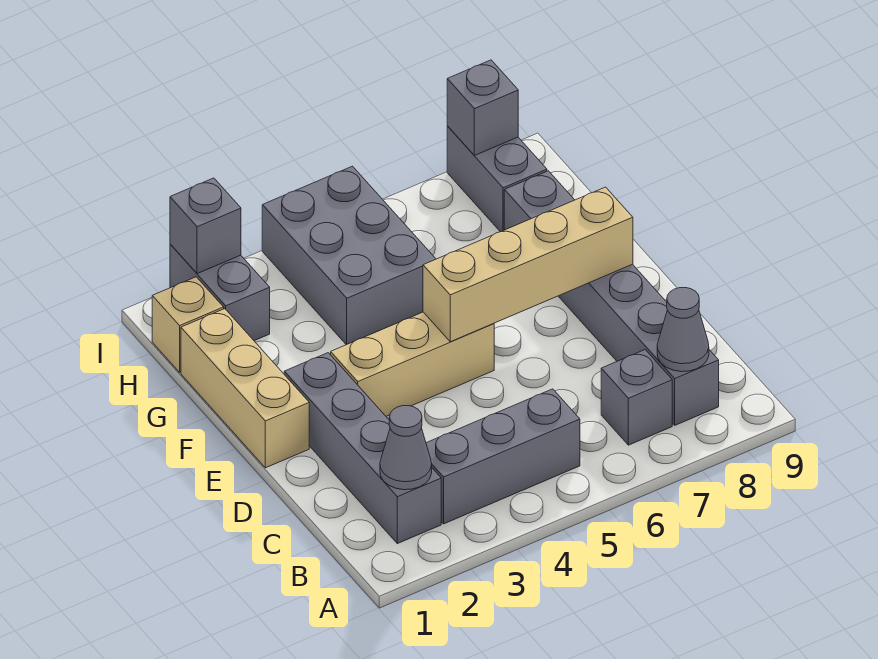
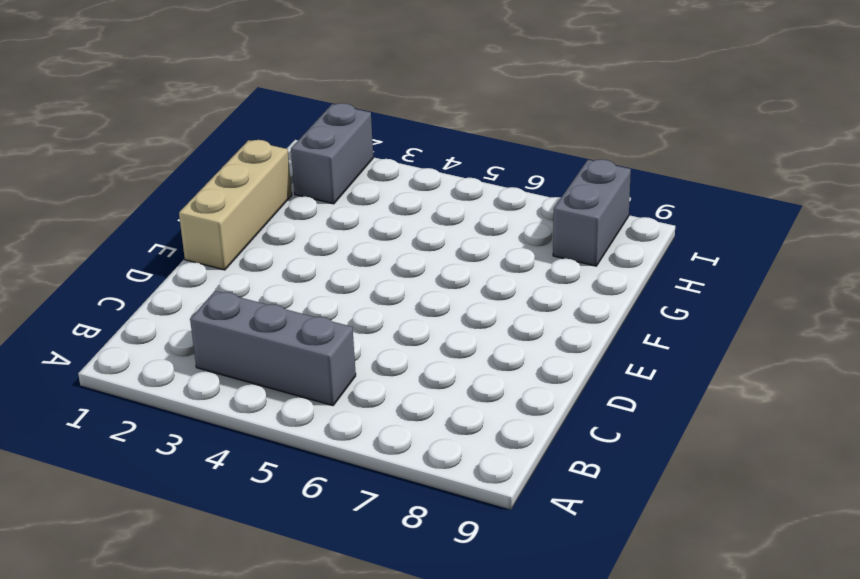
none -> grey brick B2:E2 level 1
none -> grey brick B7 level 1
none -> grey brick B8:G8 level 1

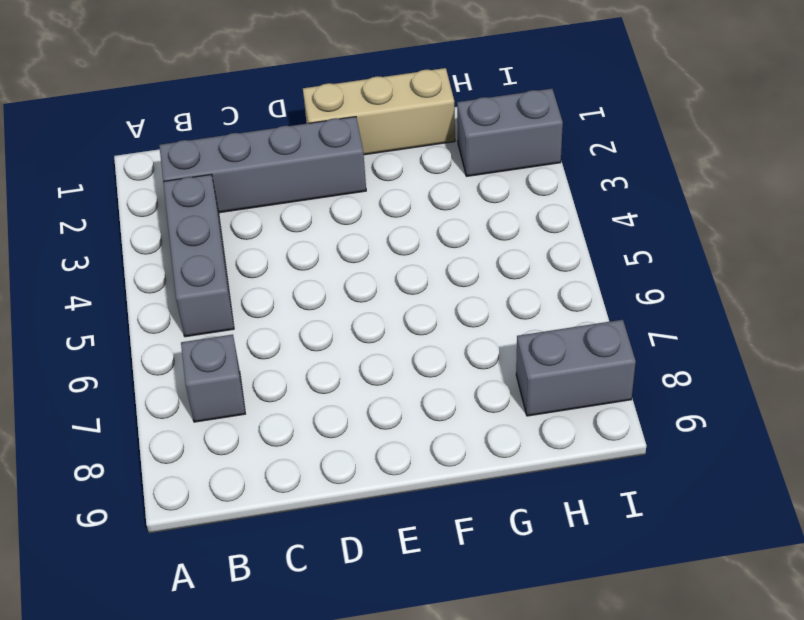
none -> grey brick B8:G8 level 1
none -> tan brick E3:E5 level 1
none -> grey brick G4:I5 level 1

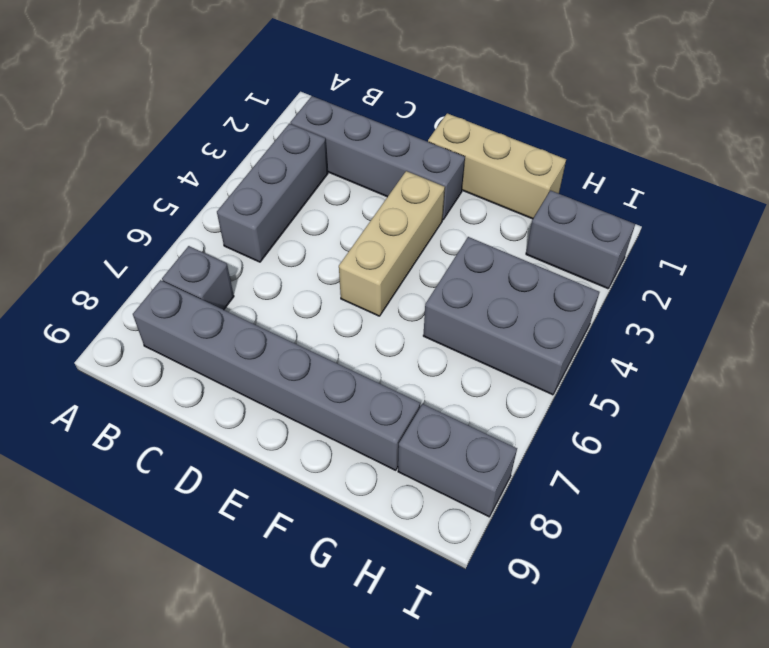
none -> tan brick H1 level 1
none -> grey cone B2 level 2
none -> grey cone B8 level 2

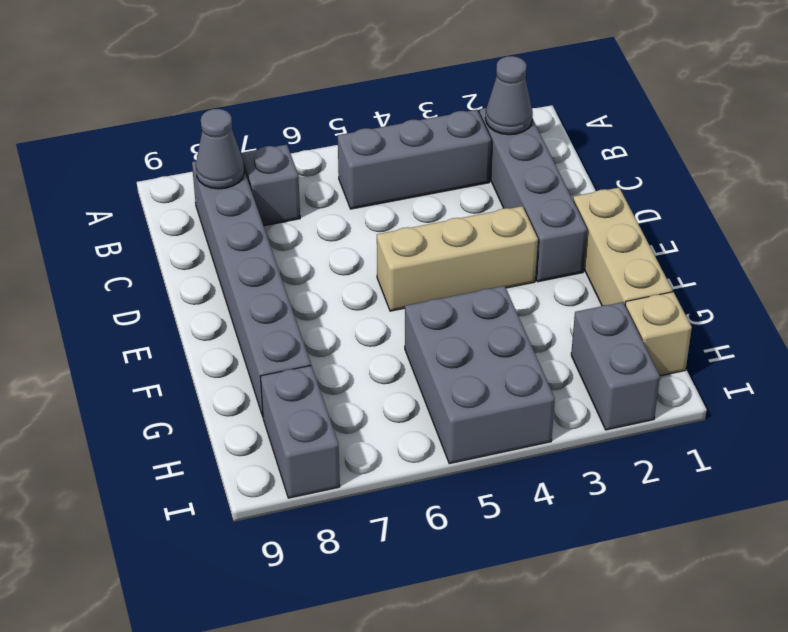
none -> tan brick E5:E8 level 2
none -> grey brick I2 level 2
none -> grey brick I8 level 2

